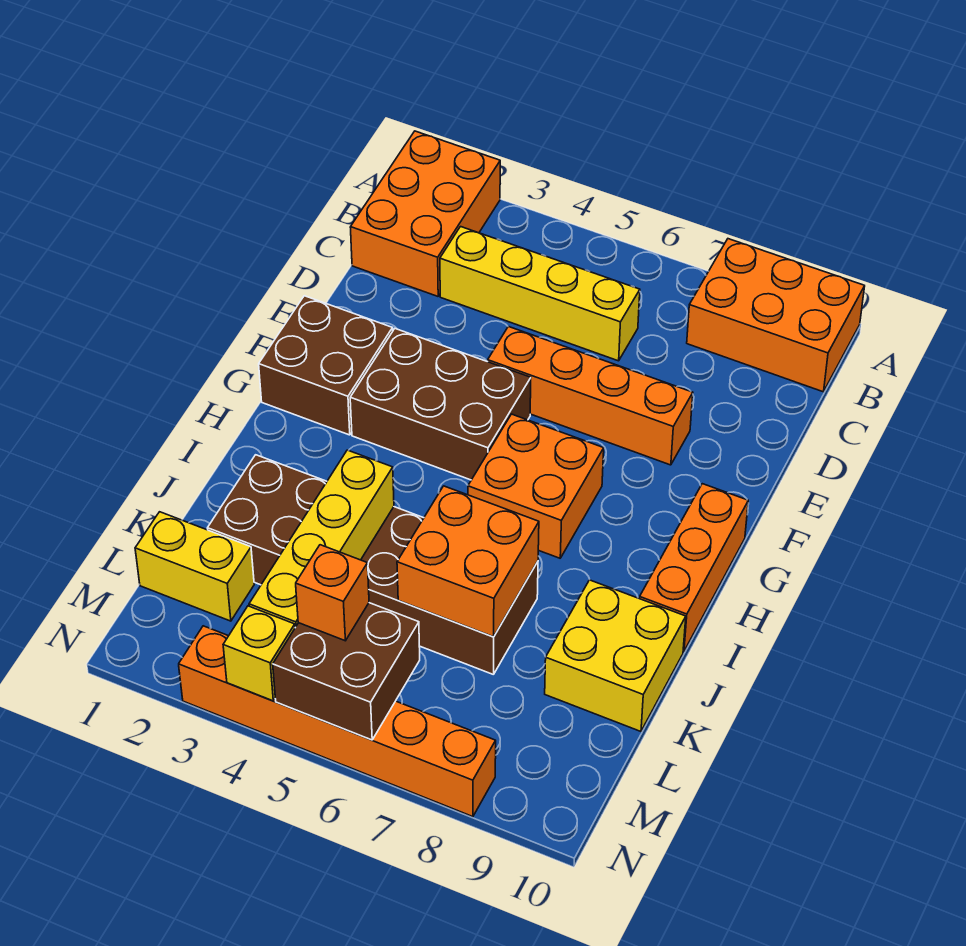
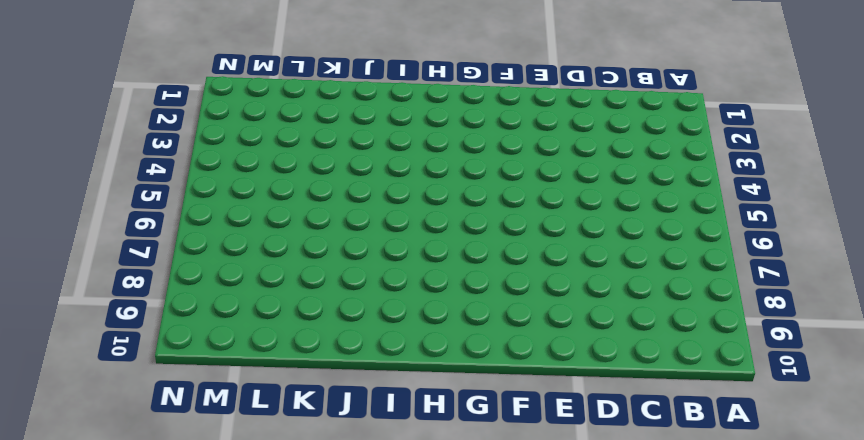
none -> orange brick A1:C2 level 1
none -> orange brick A8:B10 level 1
none -> yellow brick C3:C6 level 1

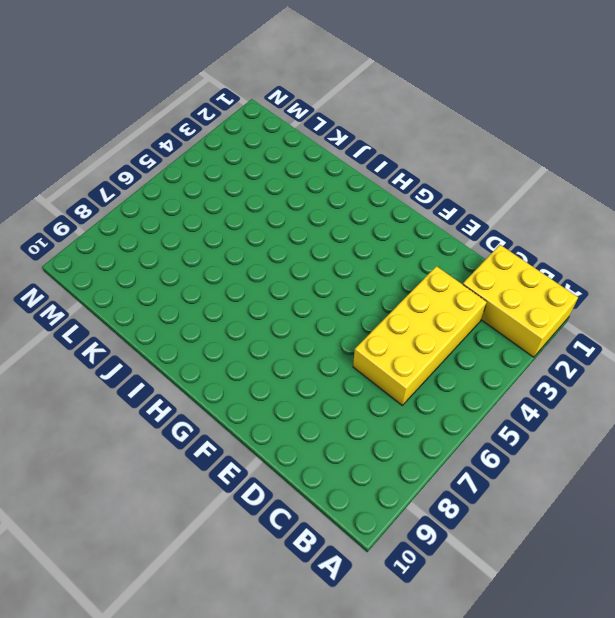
yellow brick A1:C2 level 1 -> orange brick A1:C2 level 1
yellow brick C3:D6 level 1 -> yellow brick C3:C6 level 1
none -> orange brick A8:B10 level 1
none -> orange brick E5:E8 level 1
none -> brown brick F1:G2 level 1

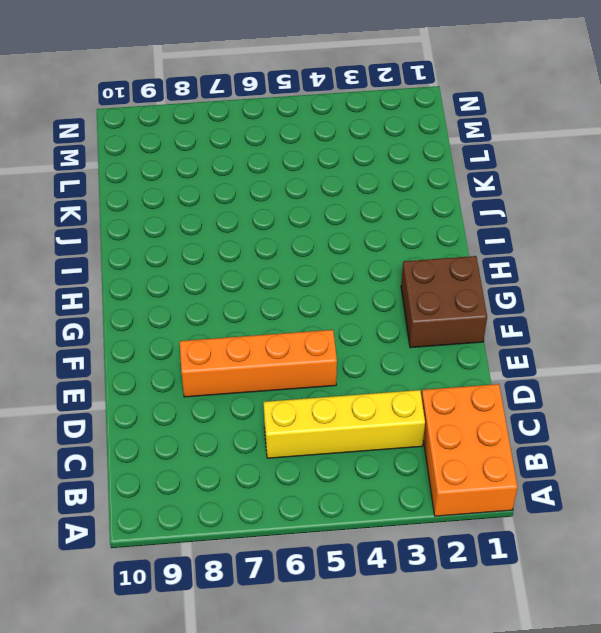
none -> orange brick A8:B10 level 1
none -> brown brick F3:G5 level 1
none -> orange brick G6:H7 level 1

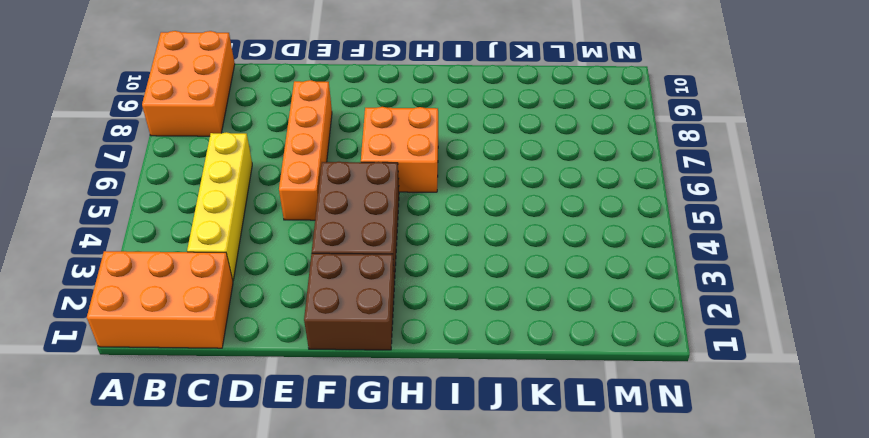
none -> orange brick G10:I10 level 1
none -> brown brick J2:K7 level 1
none -> yellow brick J9:K10 level 1

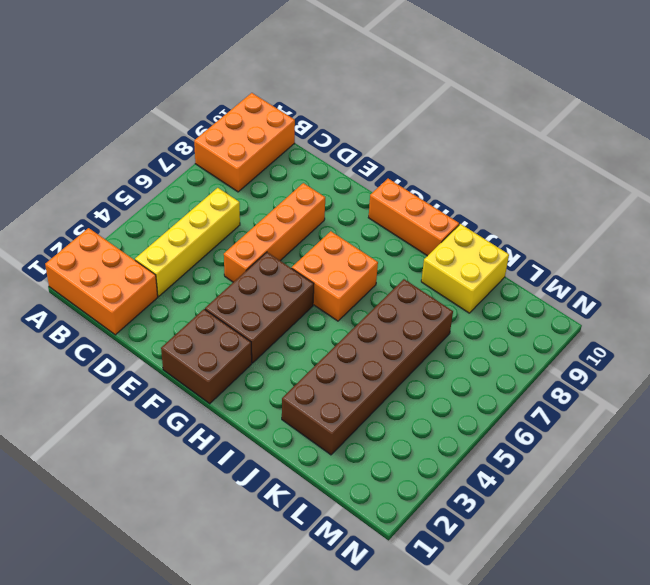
none -> yellow brick L1:L2 level 1
none -> orange brick N3:N8 level 1
none -> yellow brick J4:M4 level 2

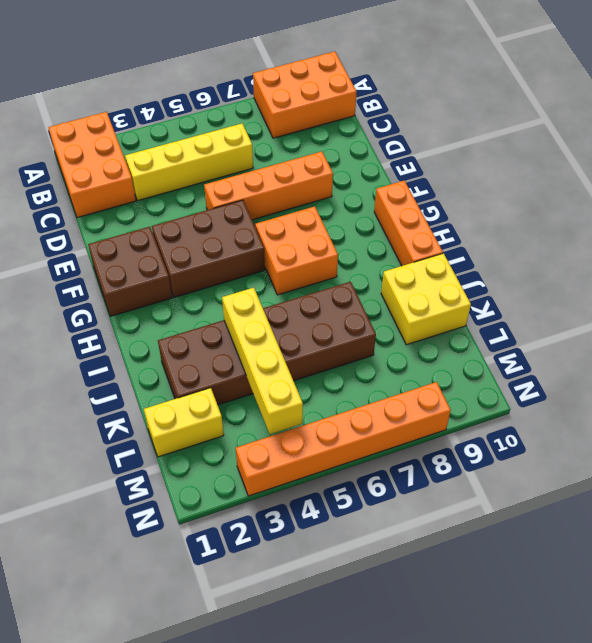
none -> orange brick J6:K7 level 2
none -> brown brick M5:N6 level 2
none -> yellow brick N4 level 2

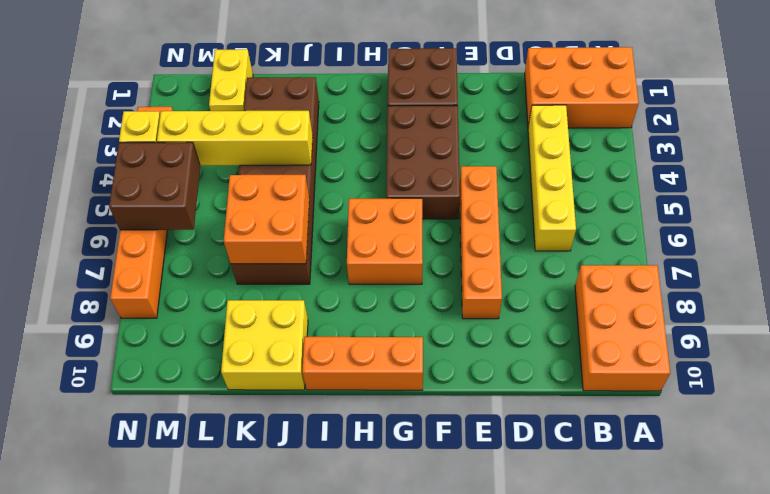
none -> orange brick M5 level 3

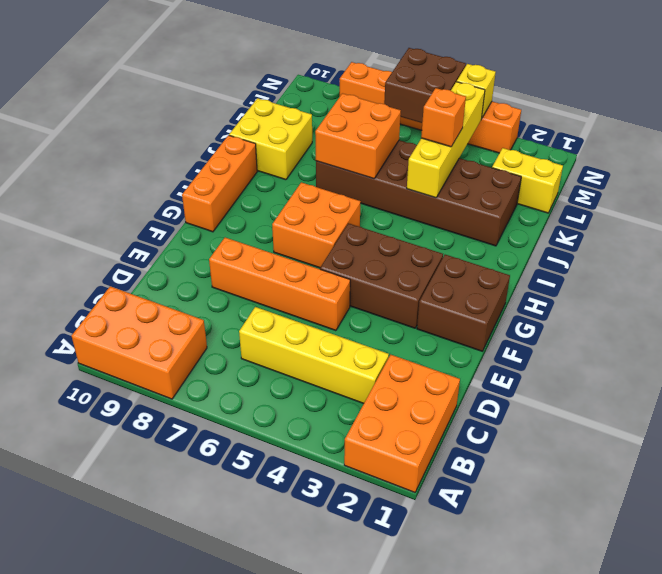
orange brick K4 level 3 -> orange brick M5 level 3

